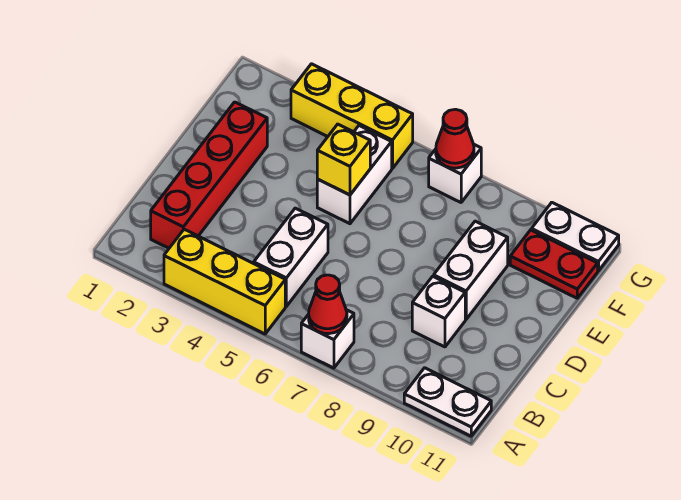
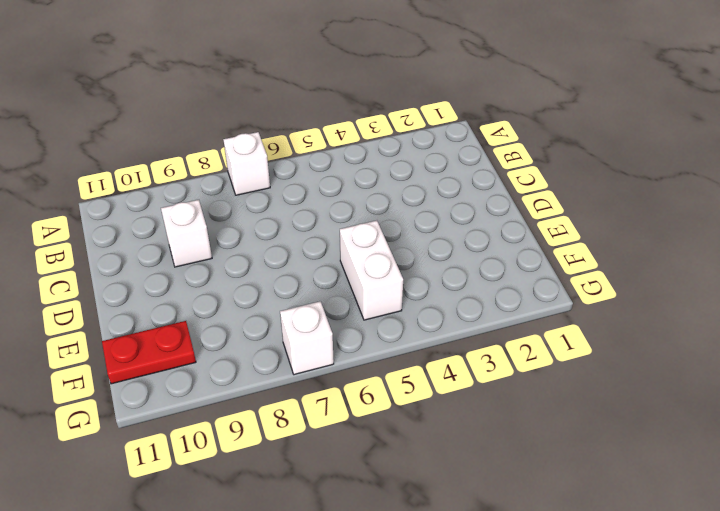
none -> yellow brick A3:A5 level 1
none -> white plate A10:A11 level 1
none -> red brick B2:E2 level 1

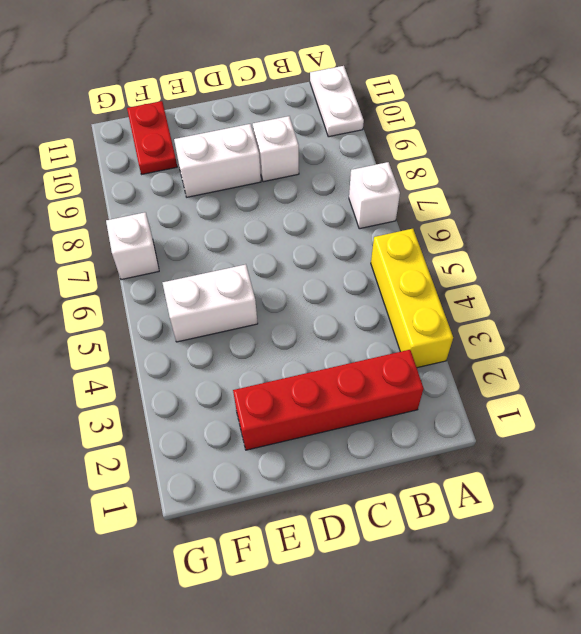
none -> white brick B5:C5 level 1
none -> yellow brick G3:G5 level 1
none -> white plate G10:G11 level 1

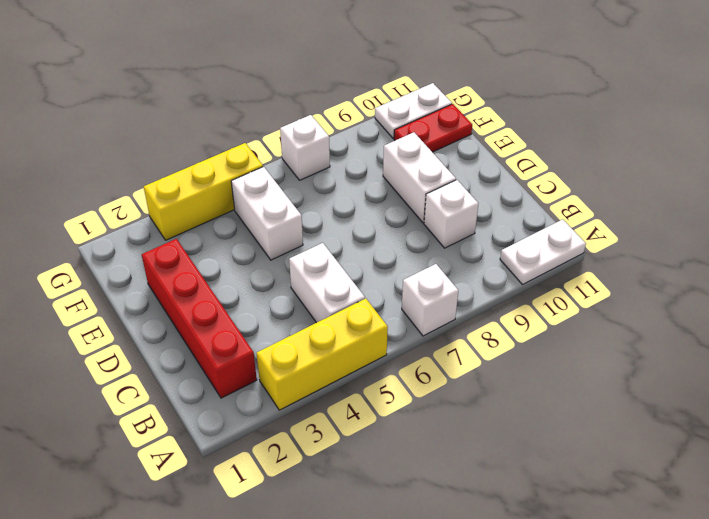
none -> red cone A7 level 2
none -> yellow brick E5 level 2
none -> red cone G7 level 2

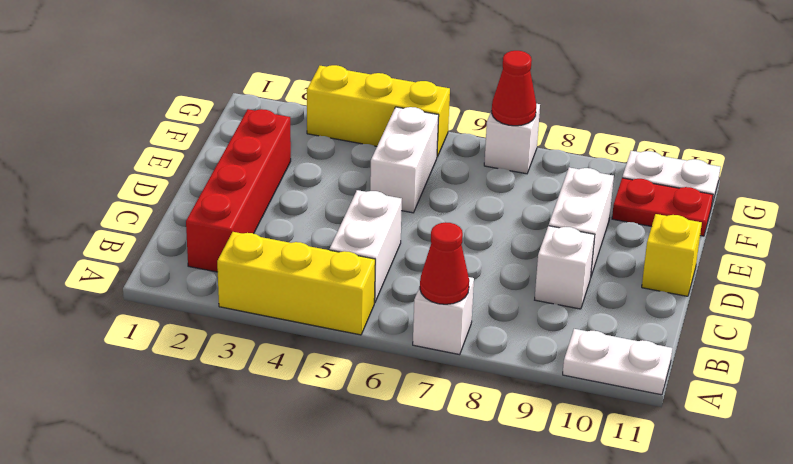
yellow brick D11 level 1 -> yellow brick E5 level 2

